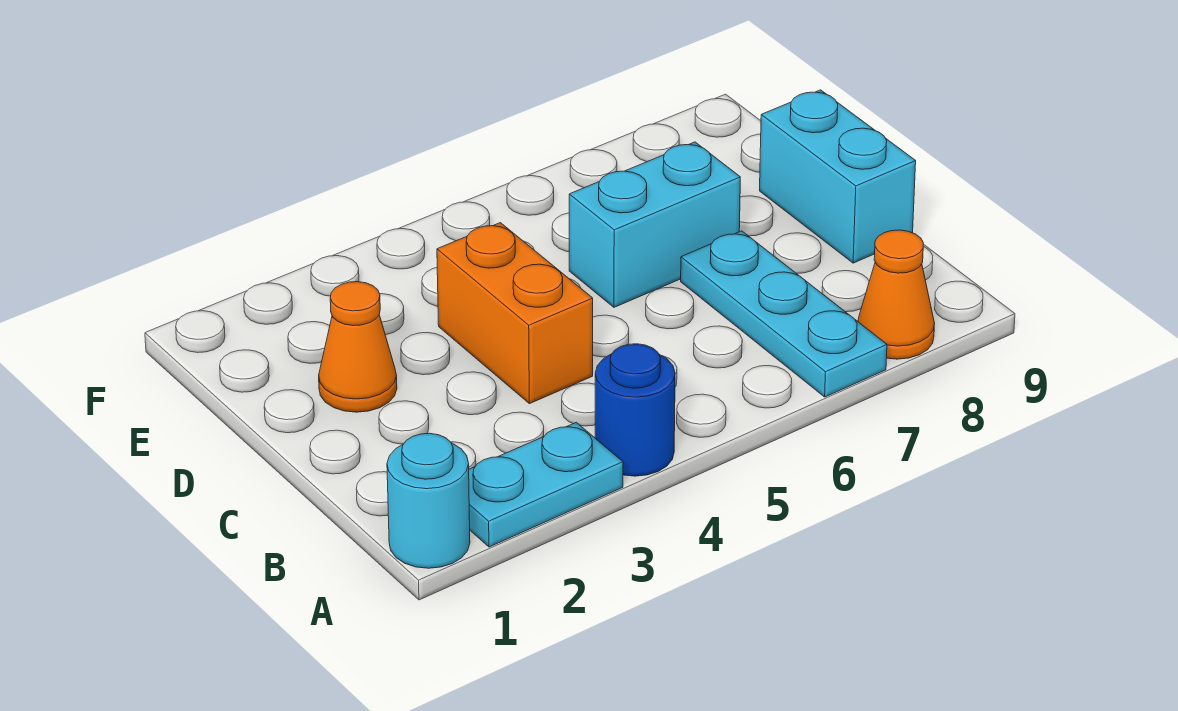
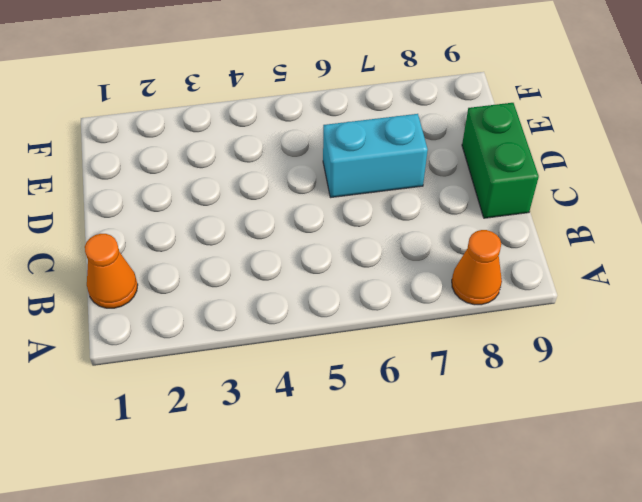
orange cone B1 level 1 -> orange cone D2 level 1
green brick C9:D9 level 1 -> cyan brick C9:D9 level 1
none -> cyan round brick A1 level 1
none -> cyan plate A2:A3 level 1

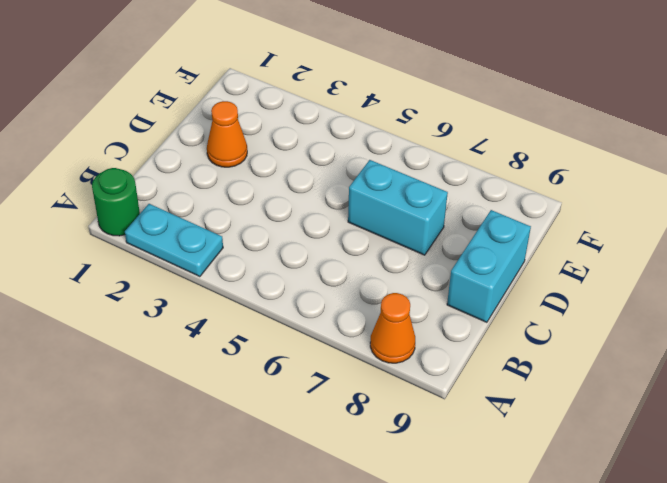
green round brick A1 level 1 -> cyan round brick A1 level 1
none -> blue round brick A4 level 1
none -> cyan plate A7:C7 level 1

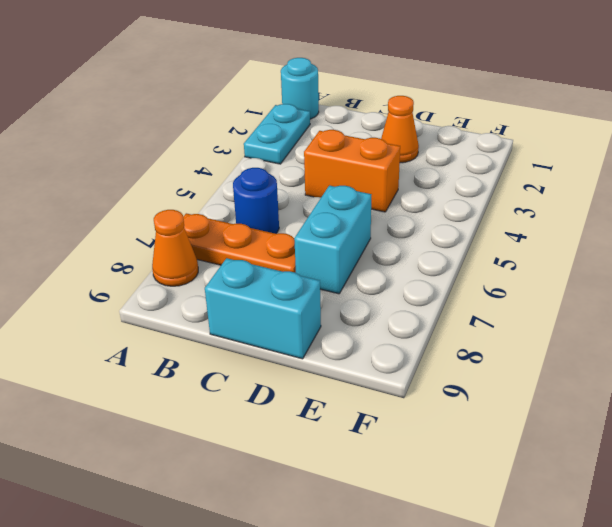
orange plate A7:C7 level 1 -> cyan plate A7:C7 level 1
blue round brick B6 level 1 -> blue round brick A4 level 1

